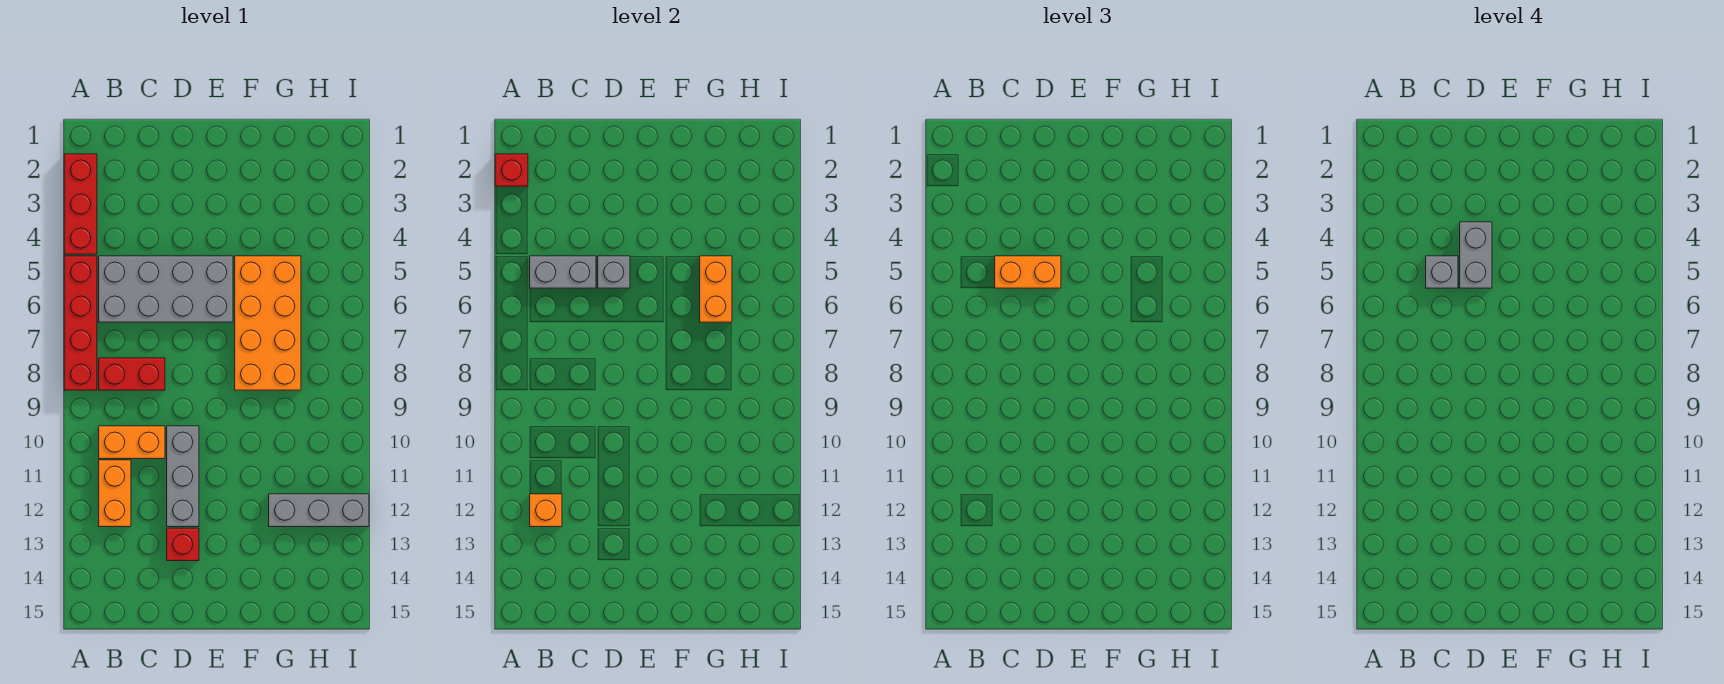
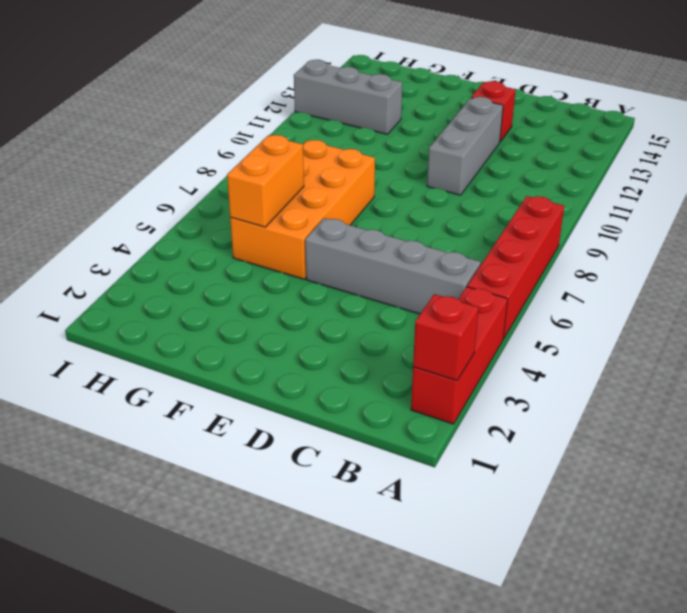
grey brick B5:E5 level 1 -> grey brick B5:E6 level 1
none -> red brick B8:C8 level 1
none -> orange brick B10:C10 level 1
none -> orange brick B11:B12 level 1

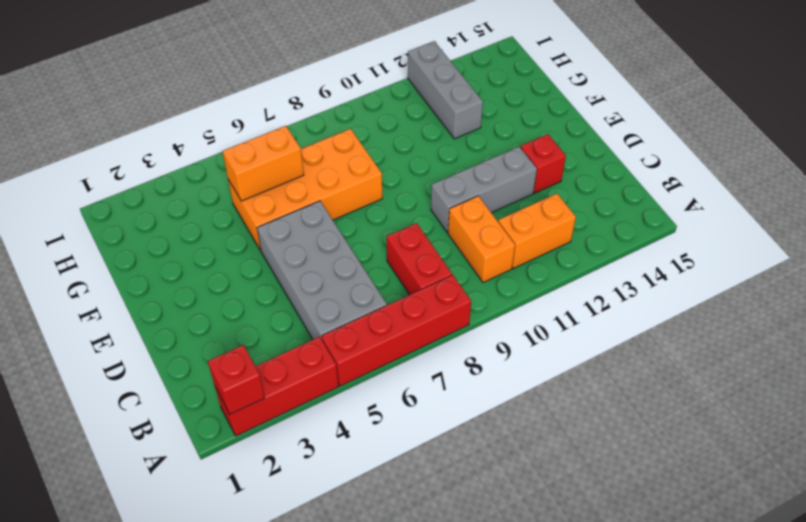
none -> grey brick B5:C5 level 2
none -> orange brick B12 level 2
none -> grey brick D5 level 2

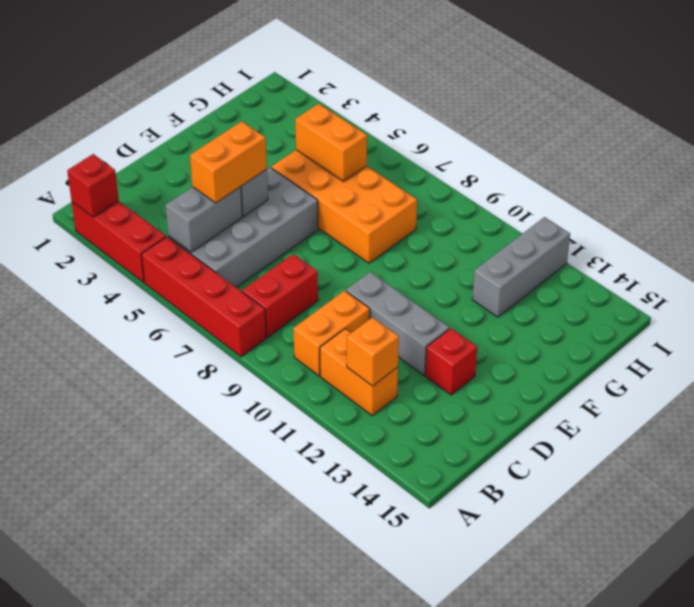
none -> grey brick C5 level 4
none -> grey brick D4:D5 level 4

